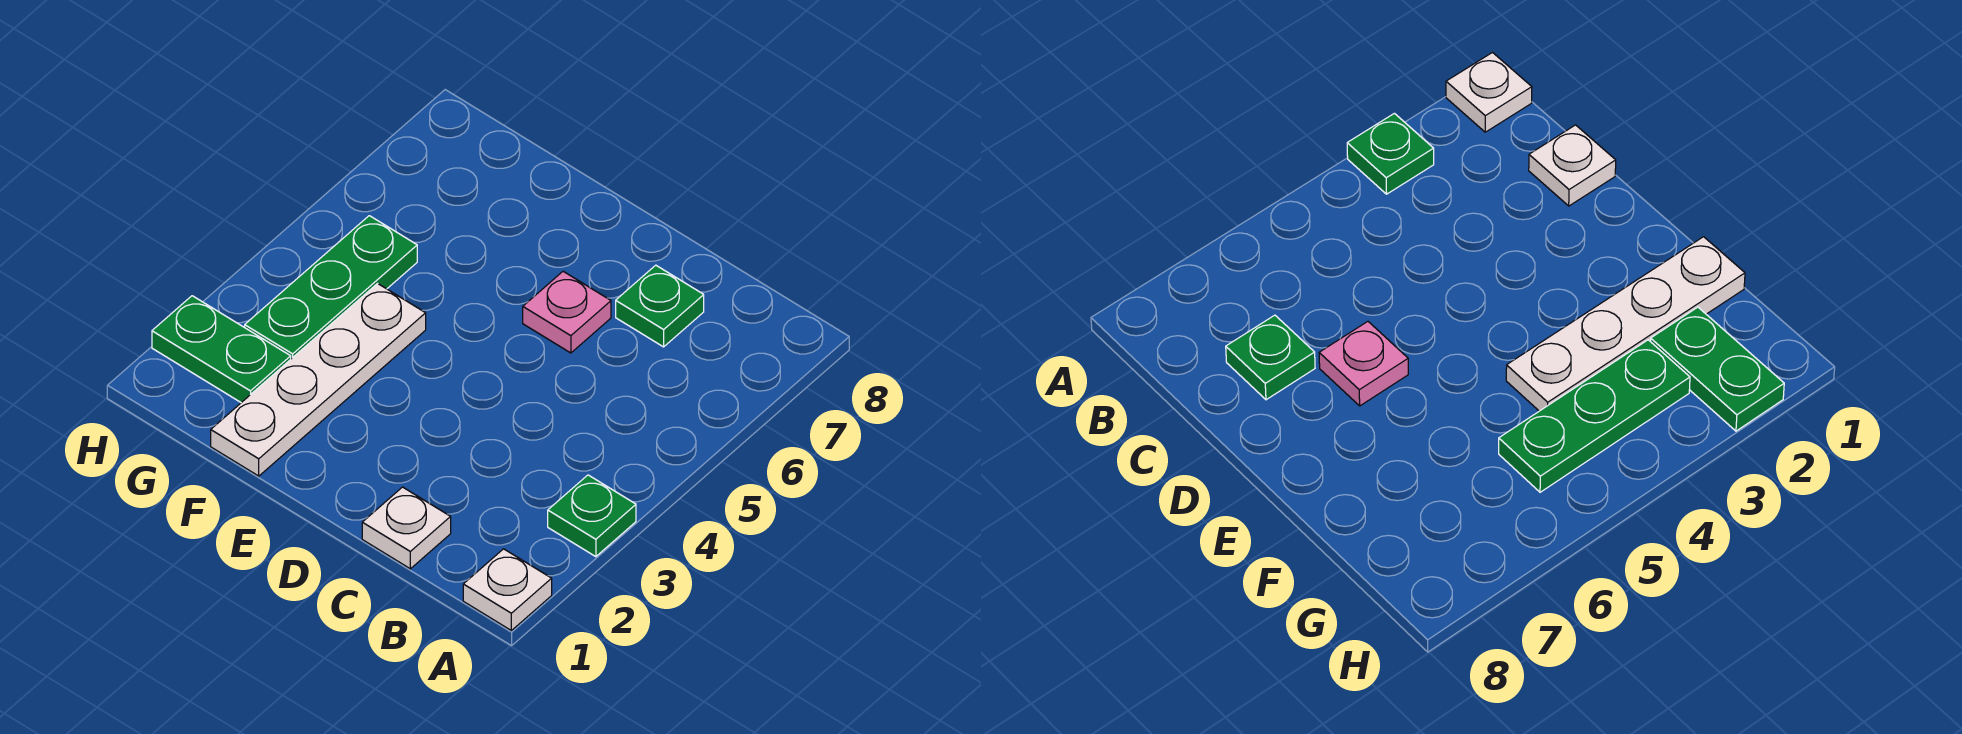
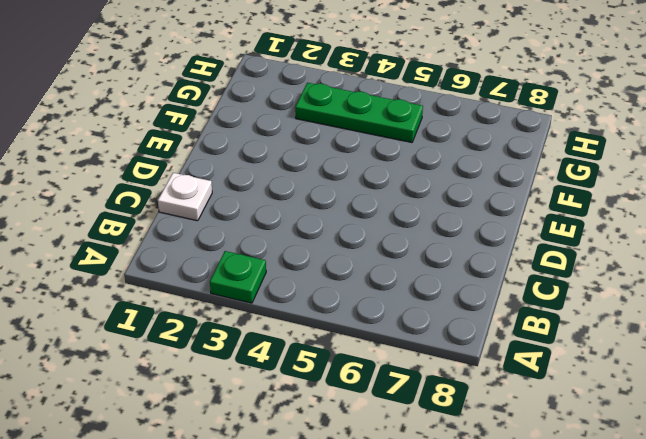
none -> white plate A1 level 1
none -> green plate C7 level 1

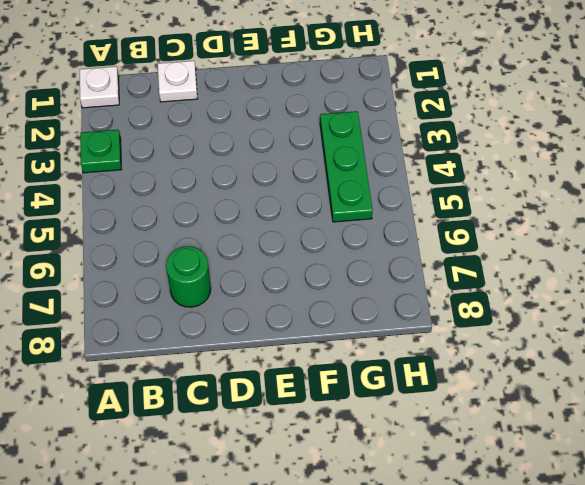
green round brick C7 level 1 -> green plate C7 level 1
none -> pink plate D6 level 1
none -> white plate F1:F4 level 1

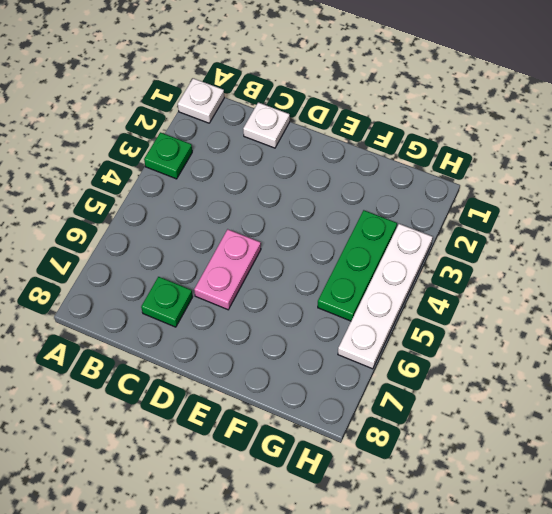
pink plate D5:D6 level 1 -> pink plate D6 level 1
white plate H3:H6 level 1 -> white plate F1:F4 level 1
none -> green plate G2:H2 level 1

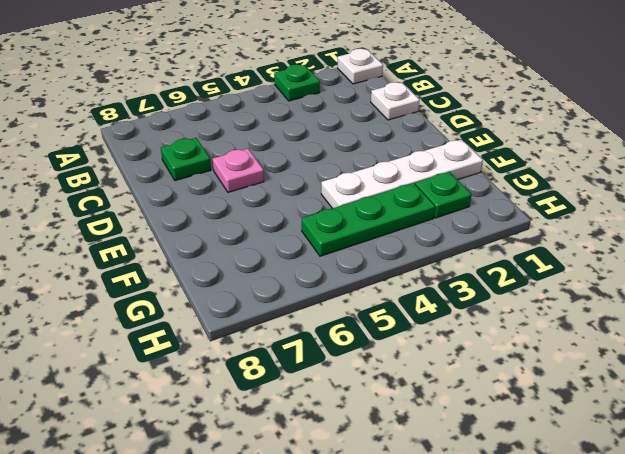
green plate G2 level 1 -> green plate G2:H2 level 1

